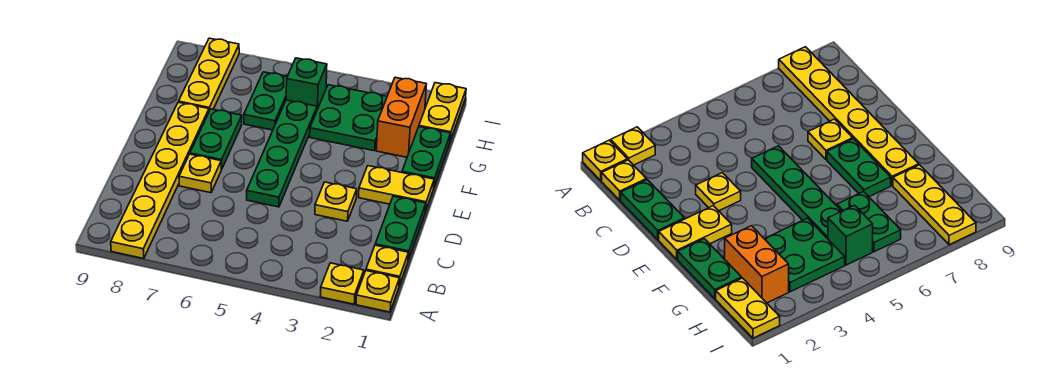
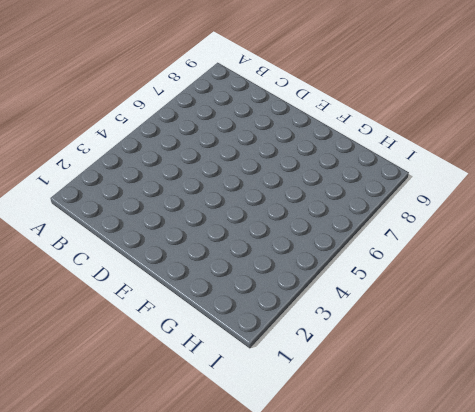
none -> yellow plate A1 level 1
none -> yellow plate A2 level 1
none -> yellow plate A8:F8 level 1

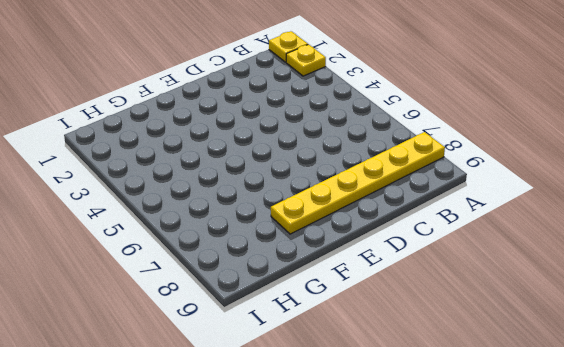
none -> yellow plate B1 level 1
none -> green plate C1:D1 level 1
none -> yellow plate D3 level 1

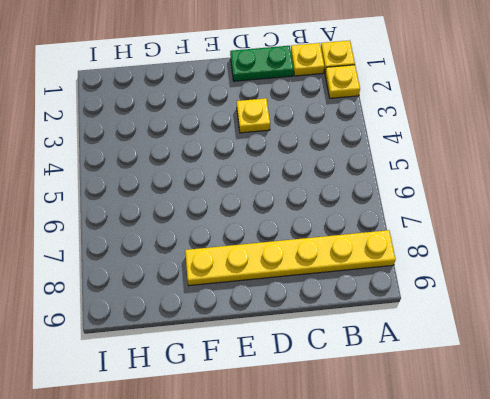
none -> green plate D5:G5 level 1
none -> yellow plate D7 level 1
none -> yellow plate E1:E2 level 1

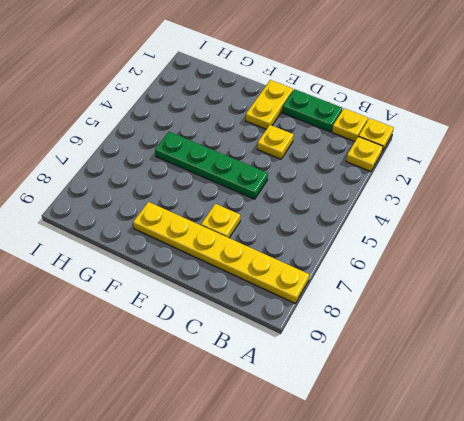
none -> green plate E7:F7 level 1
none -> green plate F1:G1 level 1
none -> orange brick G2:H2 level 1

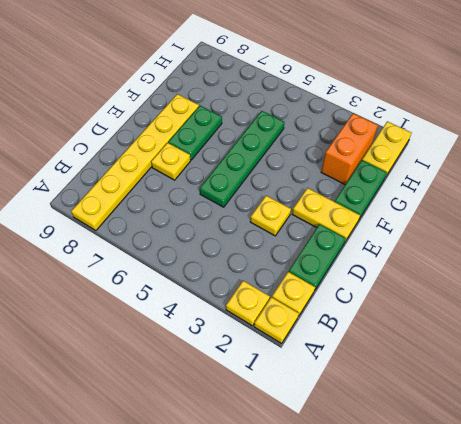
none -> green plate G3:H4 level 1
none -> green plate G6:H6 level 1
none -> yellow plate G8:I8 level 1

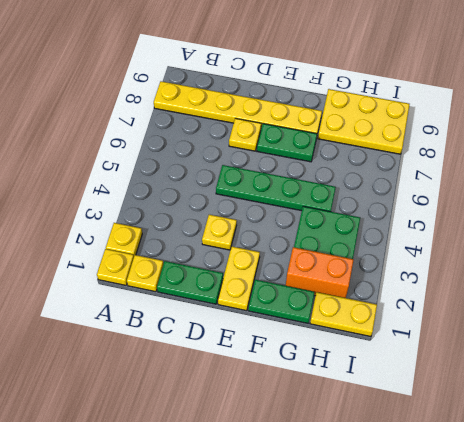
yellow plate G8:I9 level 1 -> yellow plate G8:I8 level 1
none -> green plate G6:H6 level 1
none -> green brick H5 level 1

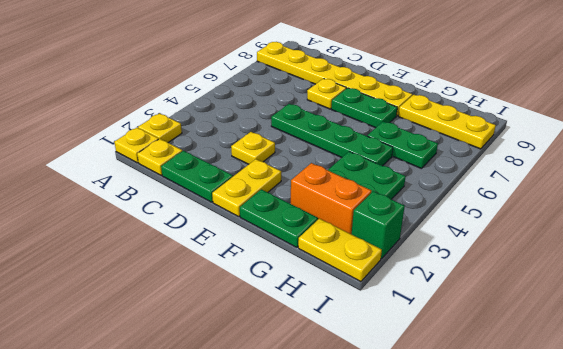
green brick I2 level 1 -> green brick H5 level 1

